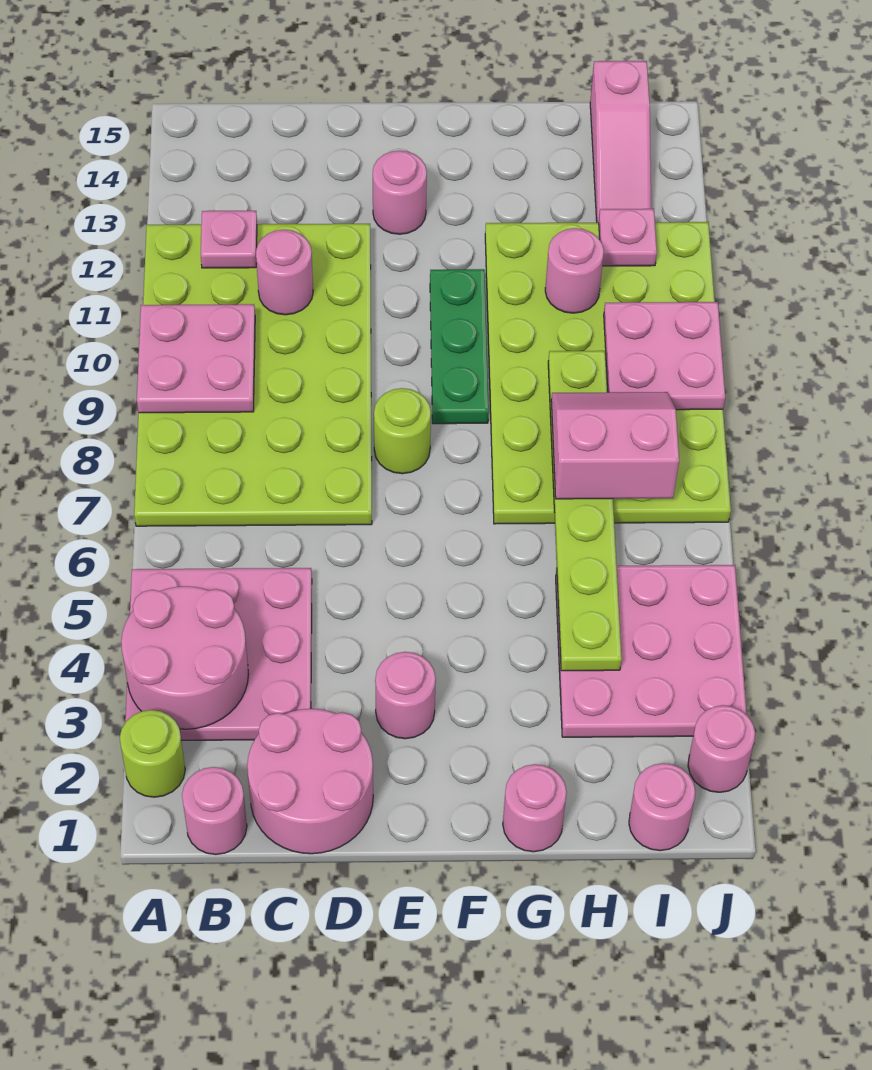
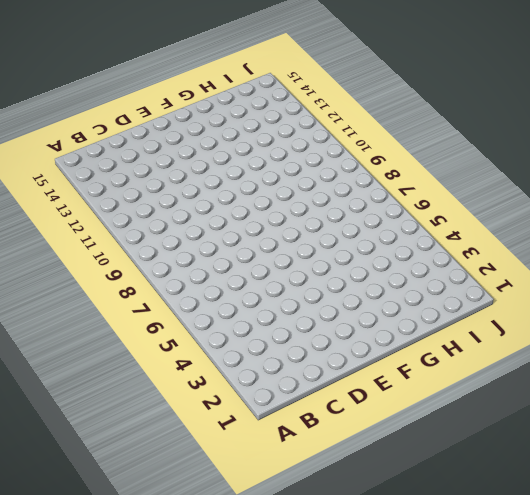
none -> lime round brick A2 level 1
none -> pink plate A3:C5 level 1
none -> lime plate A7:D12 level 1

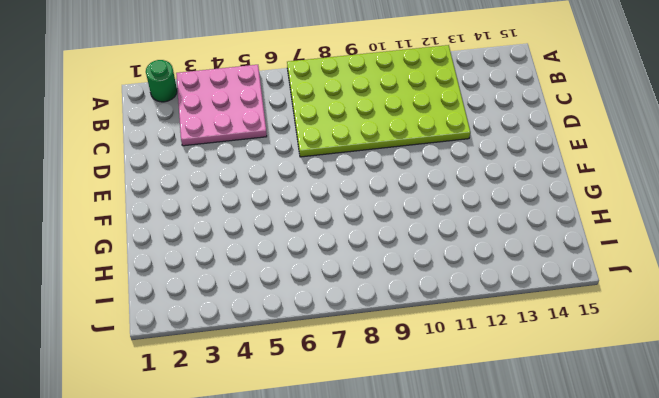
green round brick A2 level 1 -> lime round brick A2 level 1
none -> pink round brick B1 level 1
none -> pink round brick C1:D2 level 1
none -> pink round brick E3 level 1

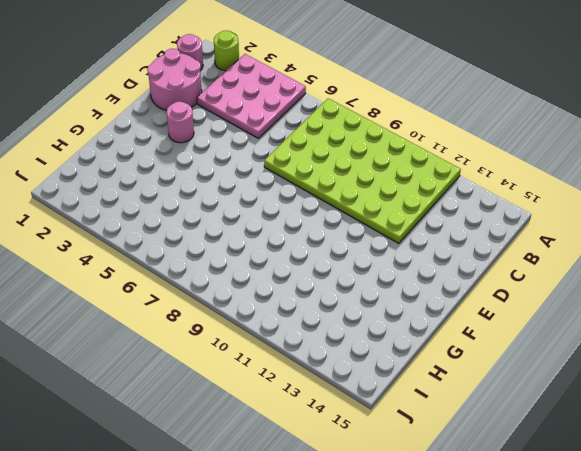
none -> lime round brick E8 level 1
none -> pink round brick E13 level 1
none -> green plate F9:F11 level 1

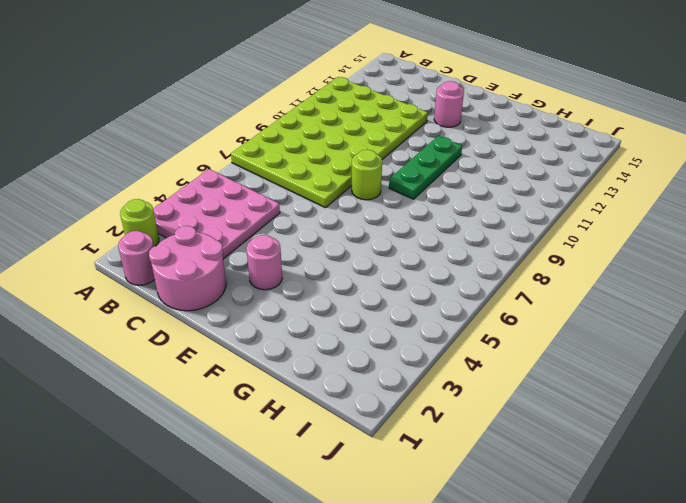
none -> pink round brick G1 level 1
none -> lime plate G7:J12 level 1
none -> pink plate H3:J5 level 1

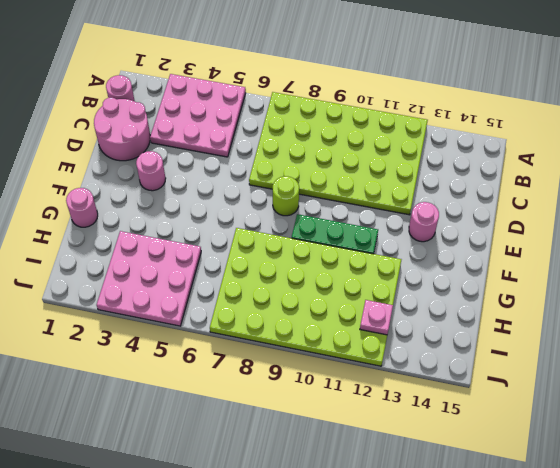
none -> lime round brick A2 level 1
none -> pink round brick I1 level 1
none -> pink slope I13:I15 level 1 top 15

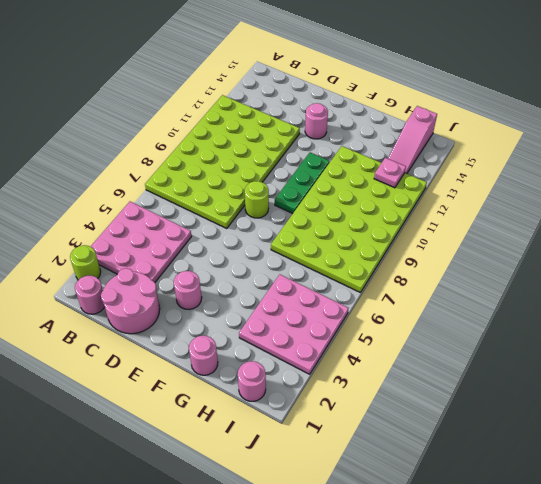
none -> pink round brick J2 level 1
none -> pink round brick A3:B4 level 2
none -> pink plate A9:B10 level 2

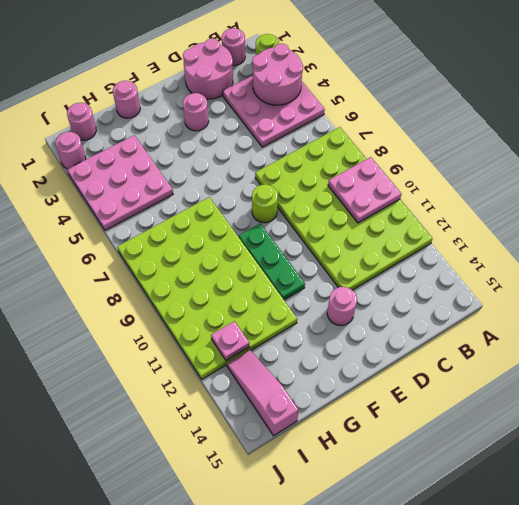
none -> pink plate B12 level 2
none -> pink round brick C11 level 2
none -> lime plate H4:H9 level 2

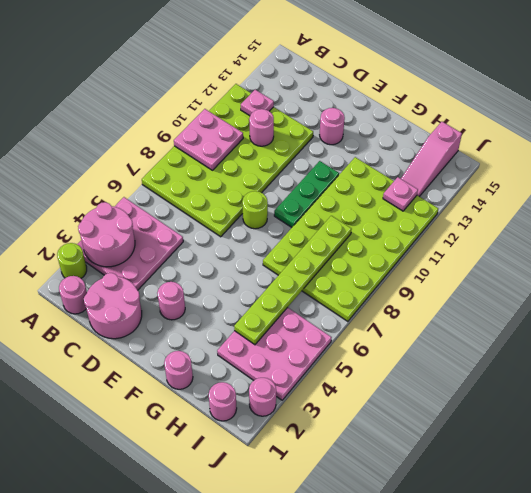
none -> pink round brick H11 level 2
none -> pink plate I9:J10 level 2
none -> pink slope H7:I8 level 3 top 7

